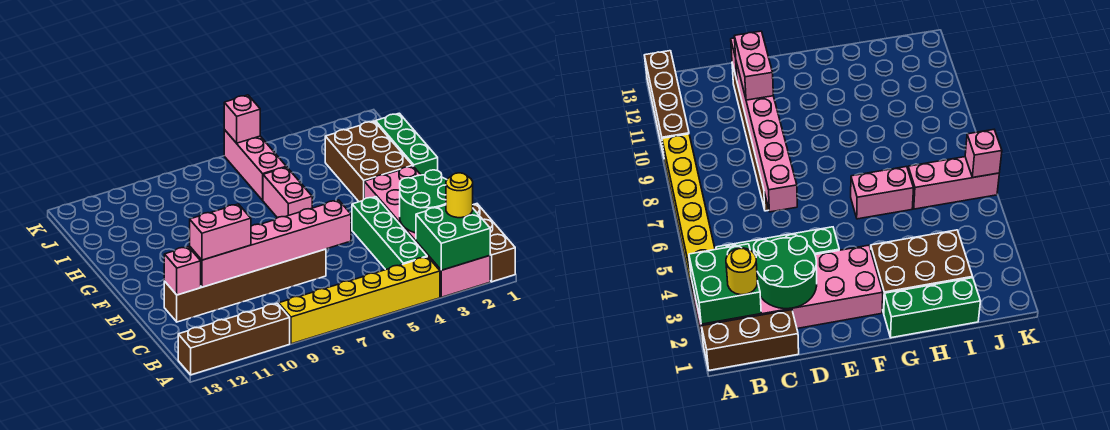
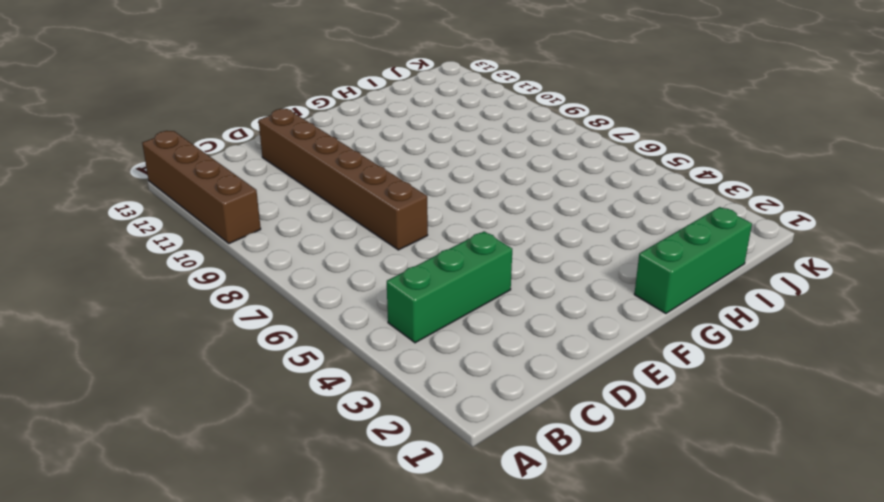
green brick B4:D4 level 1 -> green brick B4:E4 level 1
none -> brown brick A1:C1 level 1
none -> pink brick A2:F3 level 1
none -> yellow brick A4:A9 level 1

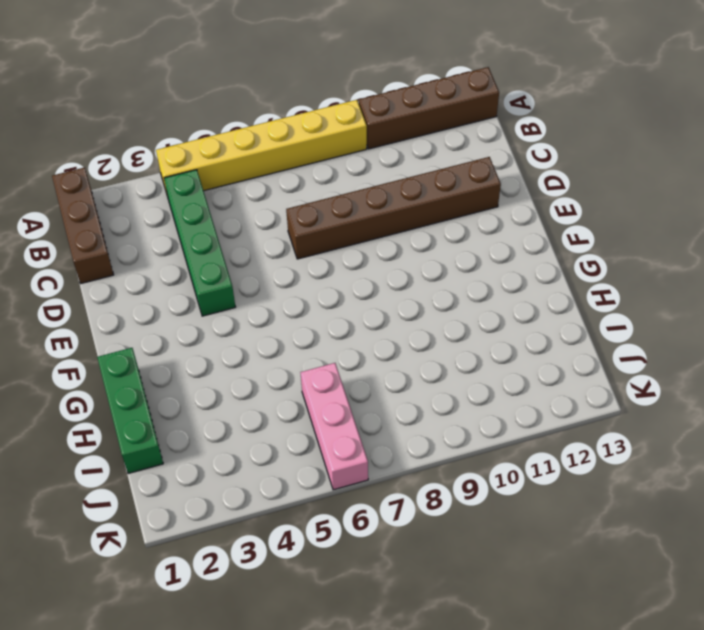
none -> pink brick A2:F3 level 1
none -> brown brick G2:I3 level 1
none -> pink brick G6:H6 level 1

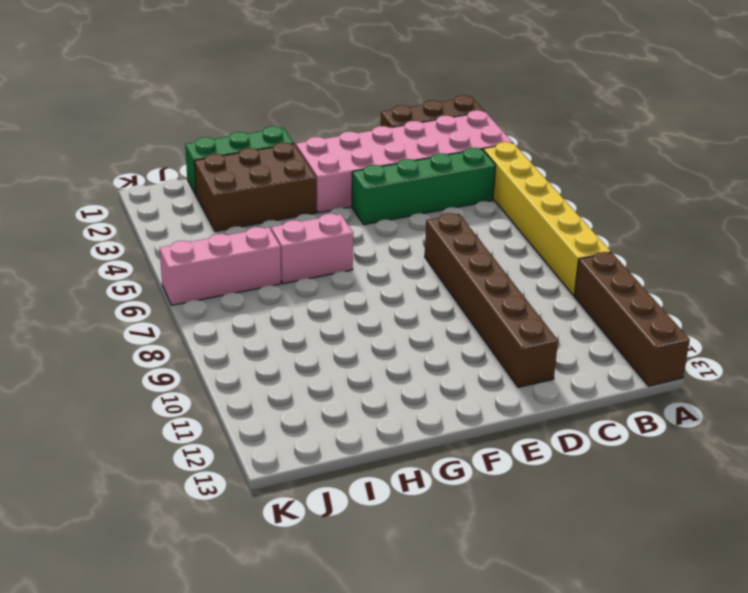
none -> green brick A2:B3 level 2
none -> green round brick C2:D3 level 2
none -> pink brick D6:D11 level 2

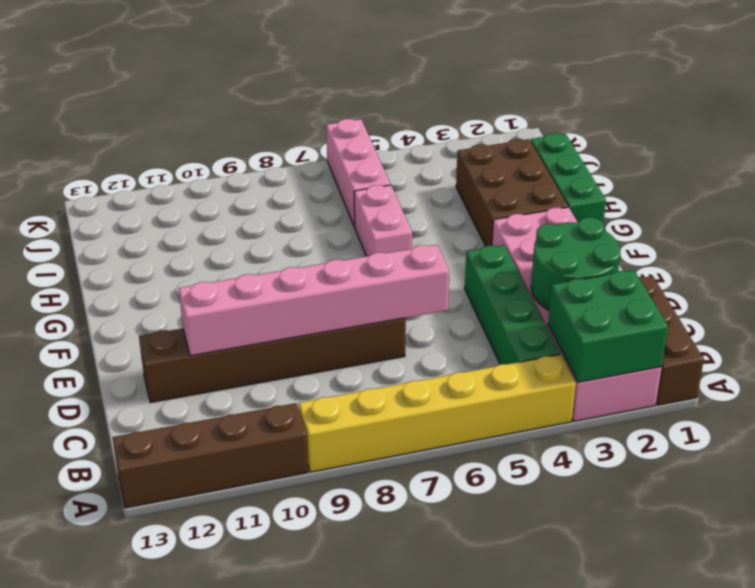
none -> pink brick D12 level 2
none -> pink brick K6 level 2
none -> yellow round brick B2 level 3

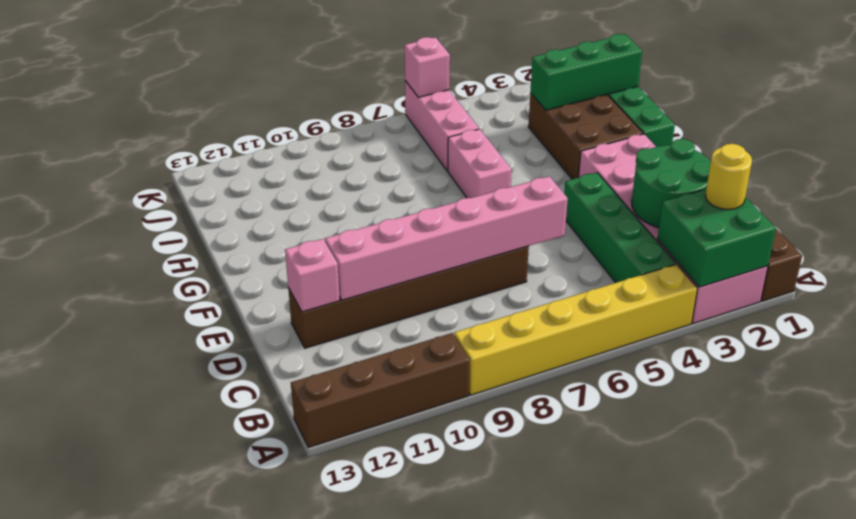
green brick I1:I3 level 2 -> none
none -> pink brick D10:D11 level 3

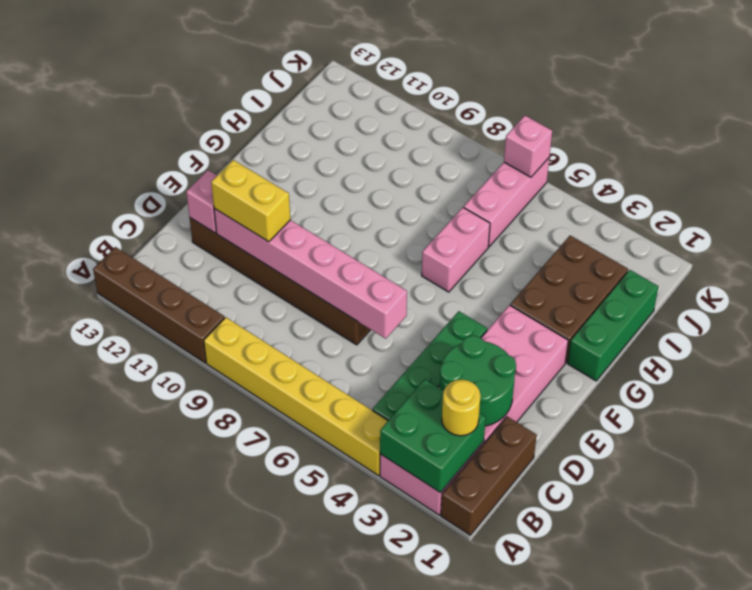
yellow brick D10:D11 level 3 -> pink brick D10:D11 level 3

